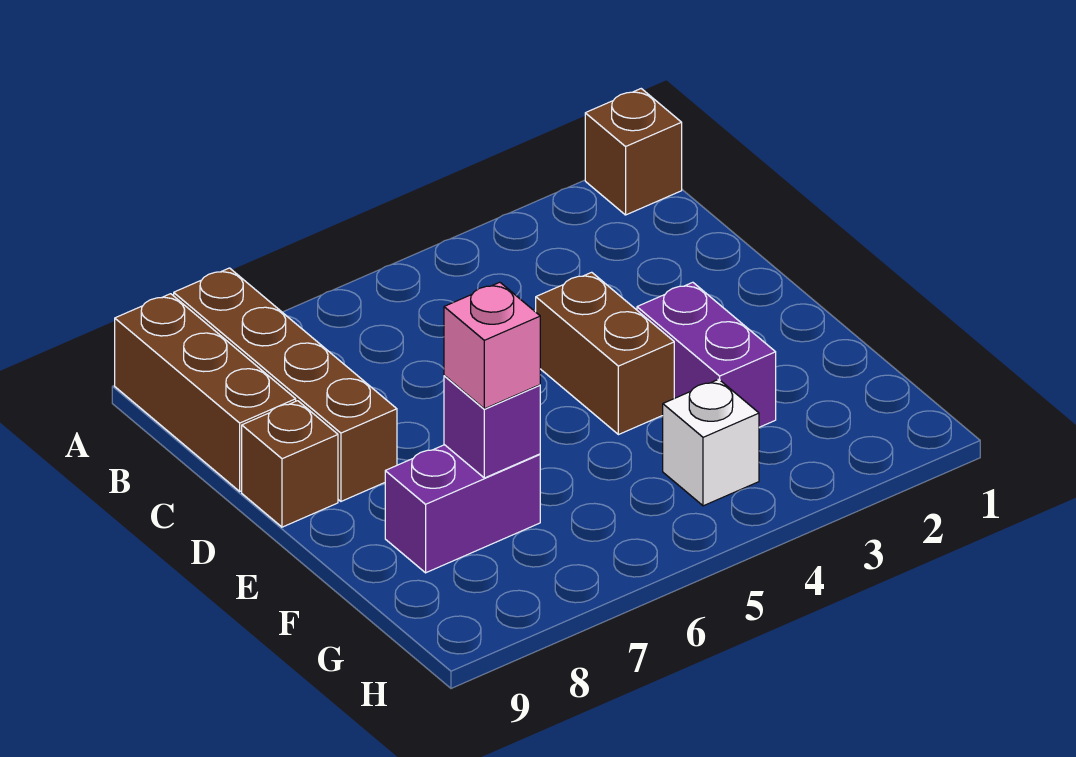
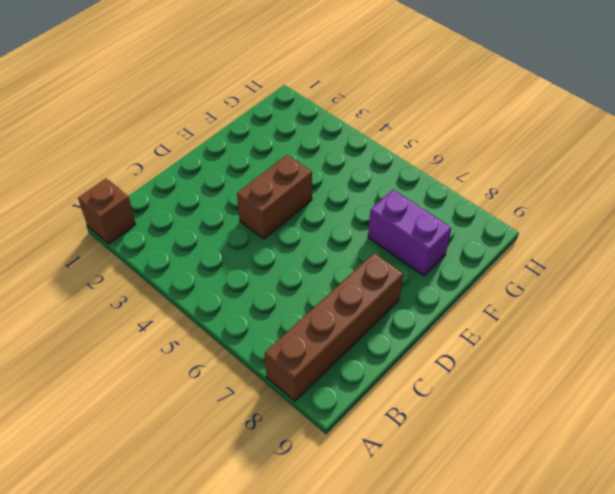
none -> brown brick A9:C9 level 1
none -> brown brick D9 level 1

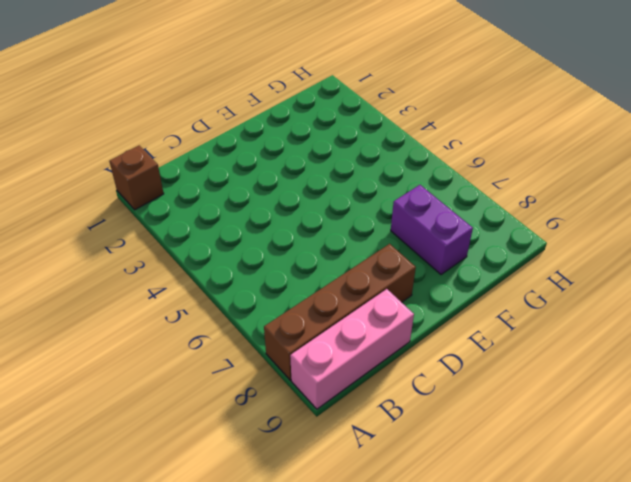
pink brick A9:C9 level 1 -> brown brick A9:C9 level 1
none -> brown brick D4:E4 level 1
none -> brown brick D9 level 1

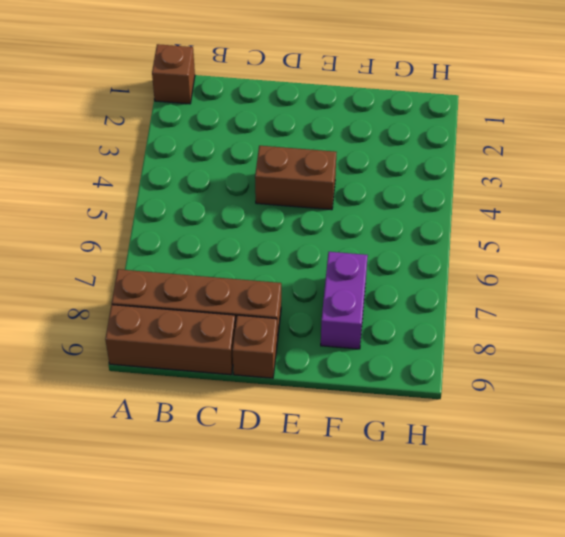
none -> purple brick E3:F3 level 1
none -> white brick G4 level 1

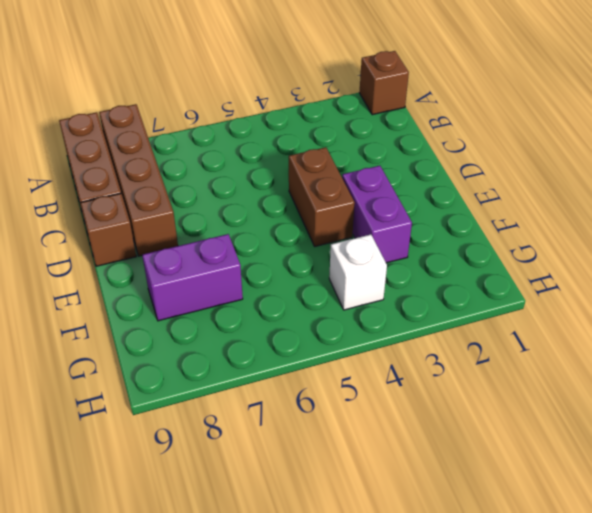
none -> purple brick F7 level 2
none -> pink brick F7 level 3

